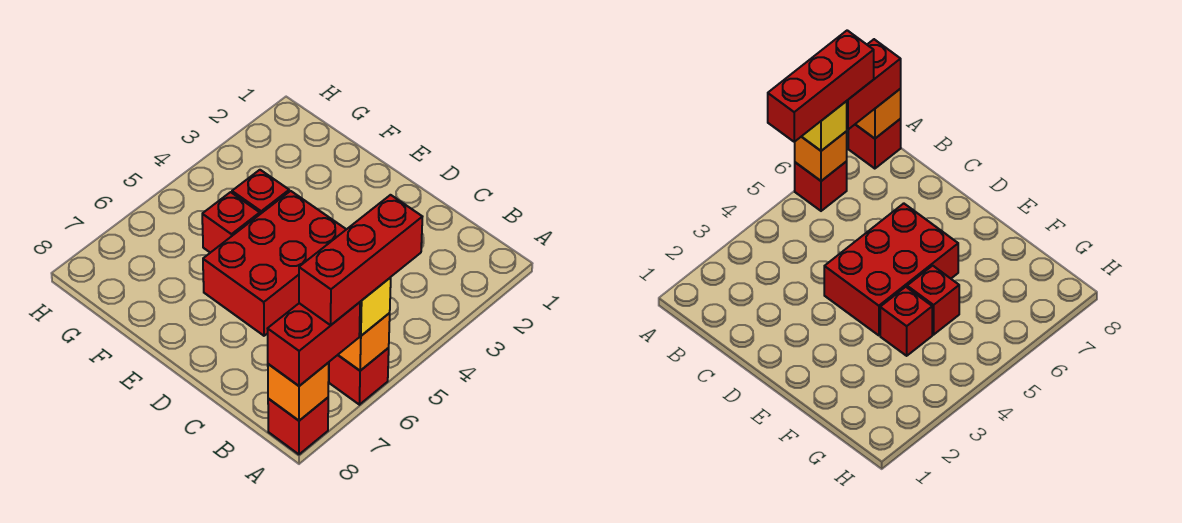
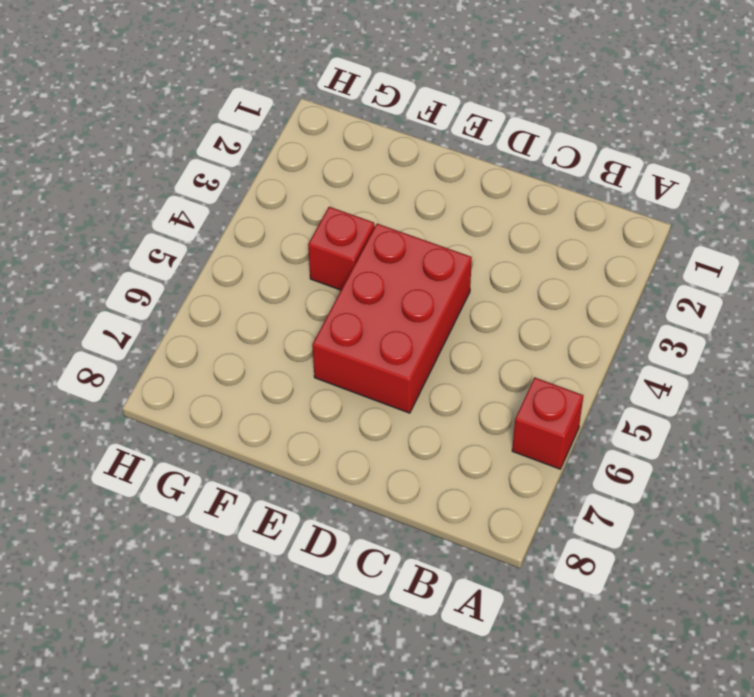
none -> red brick A8 level 1
none -> red brick F5 level 1

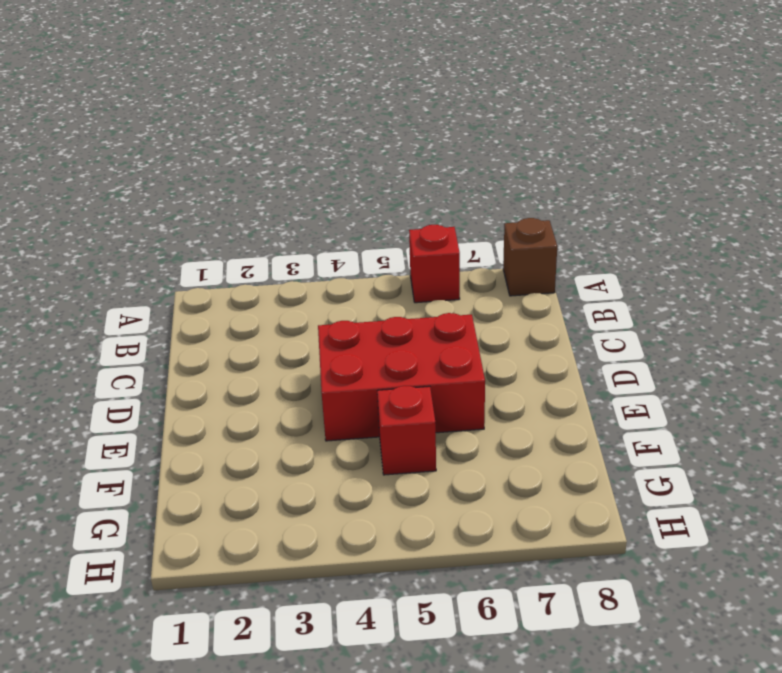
brown brick A8 level 1 -> red brick A8 level 1
none -> red brick F4 level 1
none -> orange brick A6 level 2

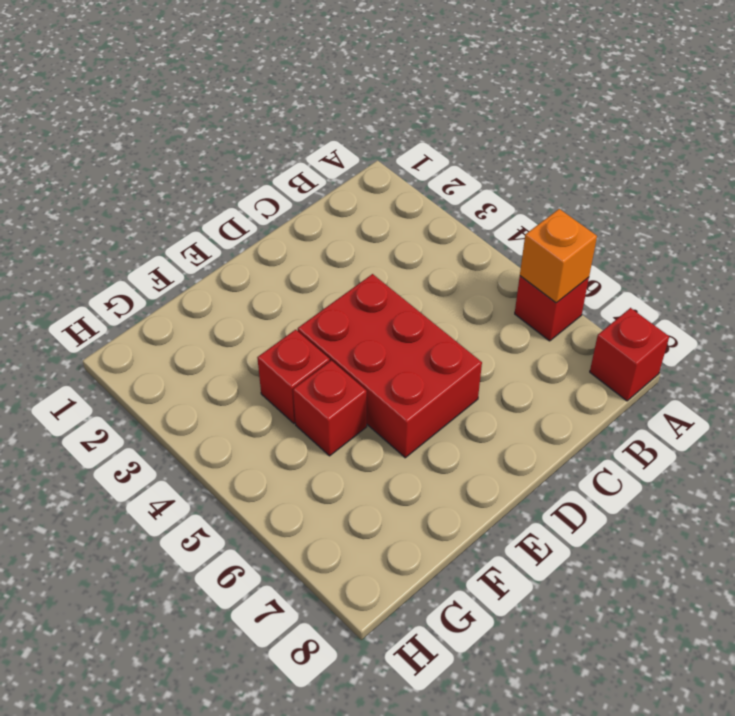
none -> orange brick A8 level 2
none -> yellow brick A6 level 3

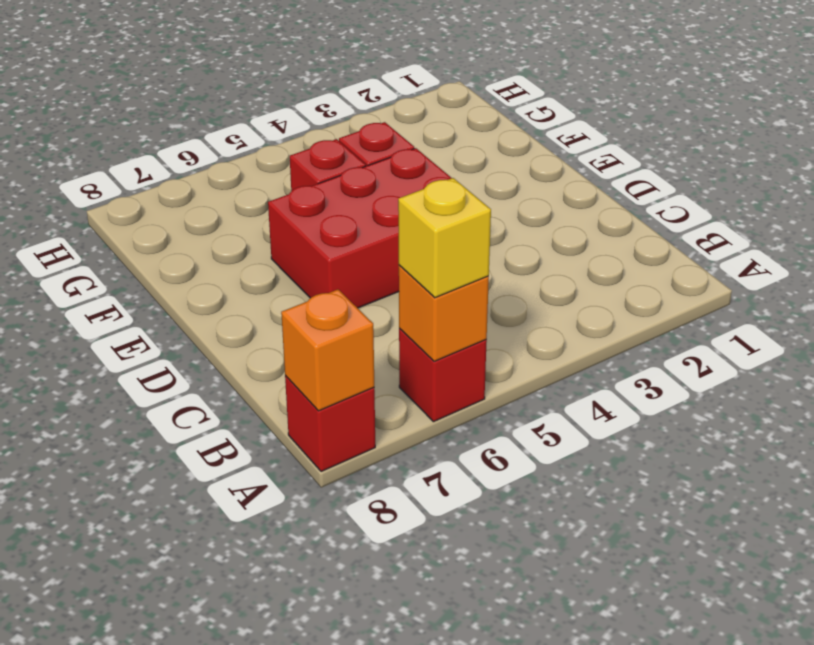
none -> red brick A7:A8 level 3
none -> red brick A5:A7 level 4

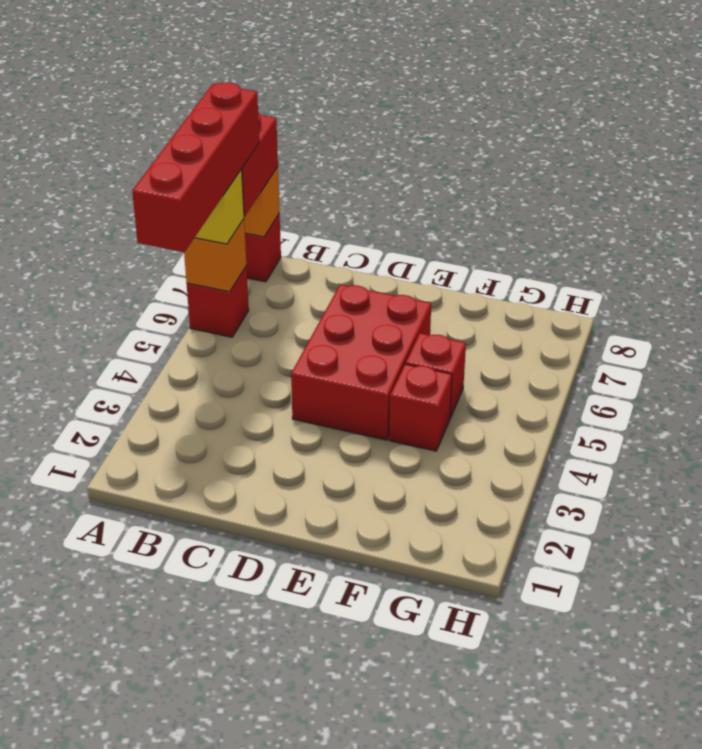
red brick A4:A7 level 4 -> red brick A5:A7 level 4

